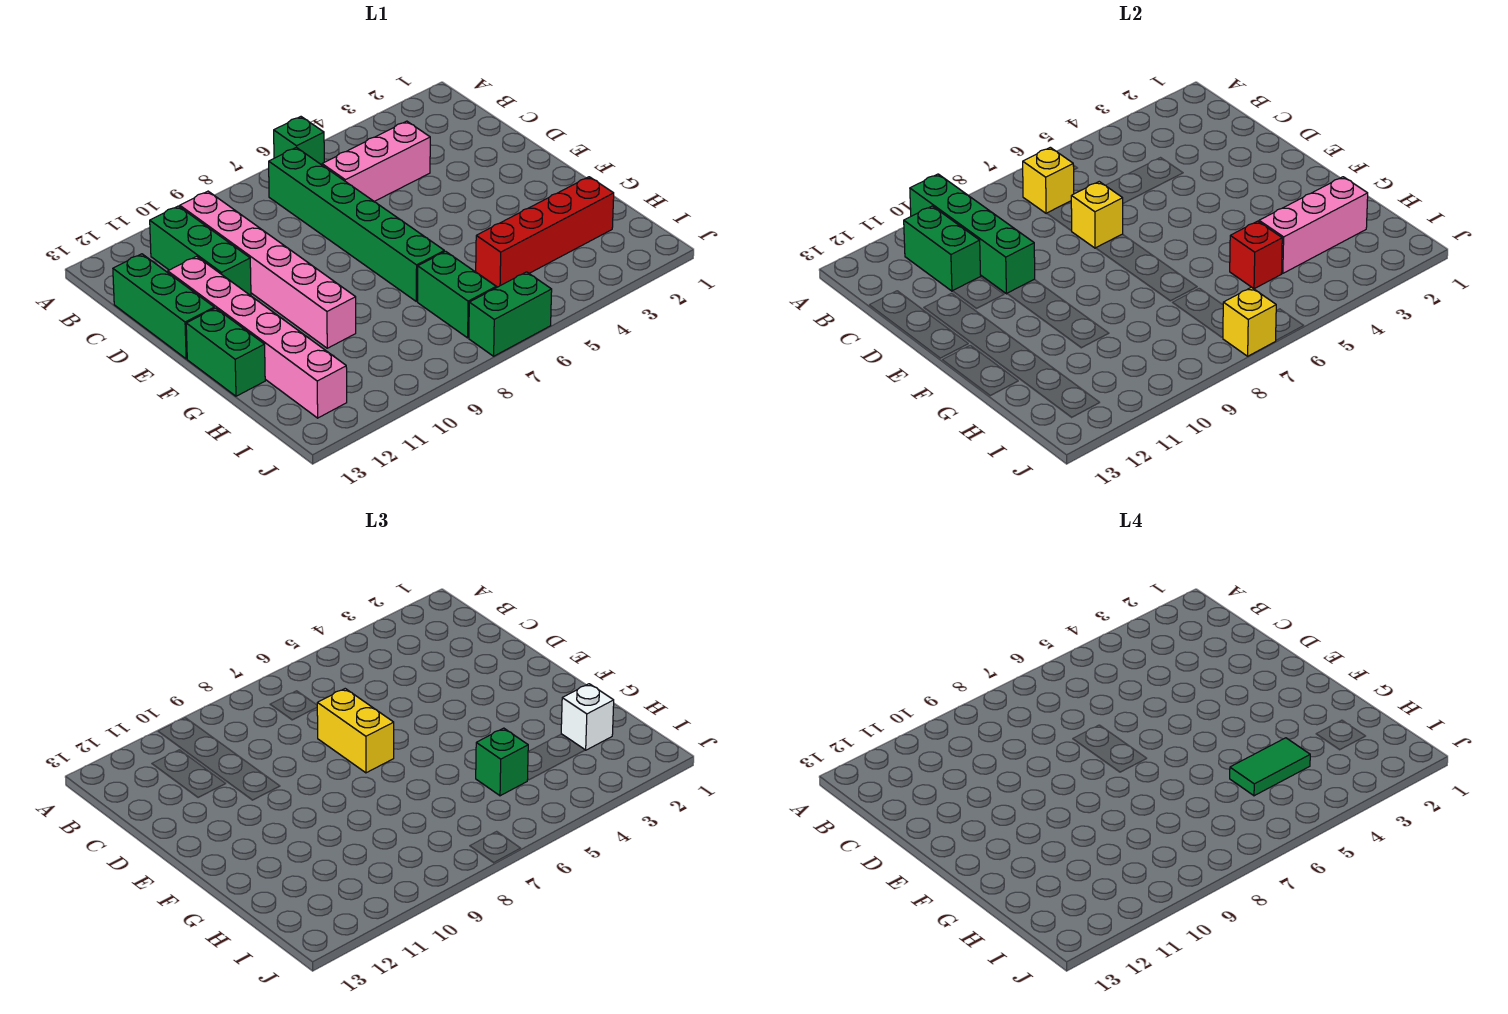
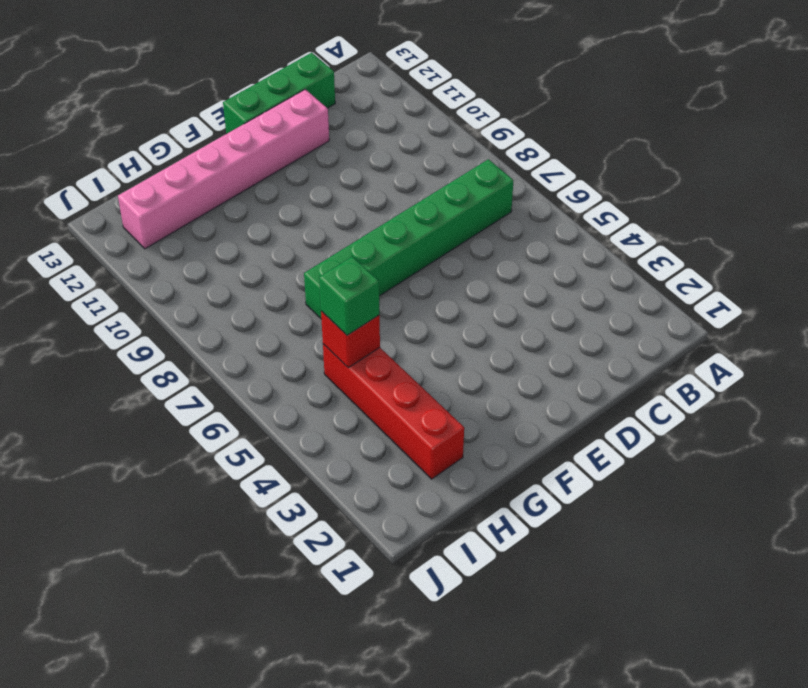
none -> green brick A6 level 1
none -> pink brick B10:G10 level 1
none -> green brick B11:D11 level 1

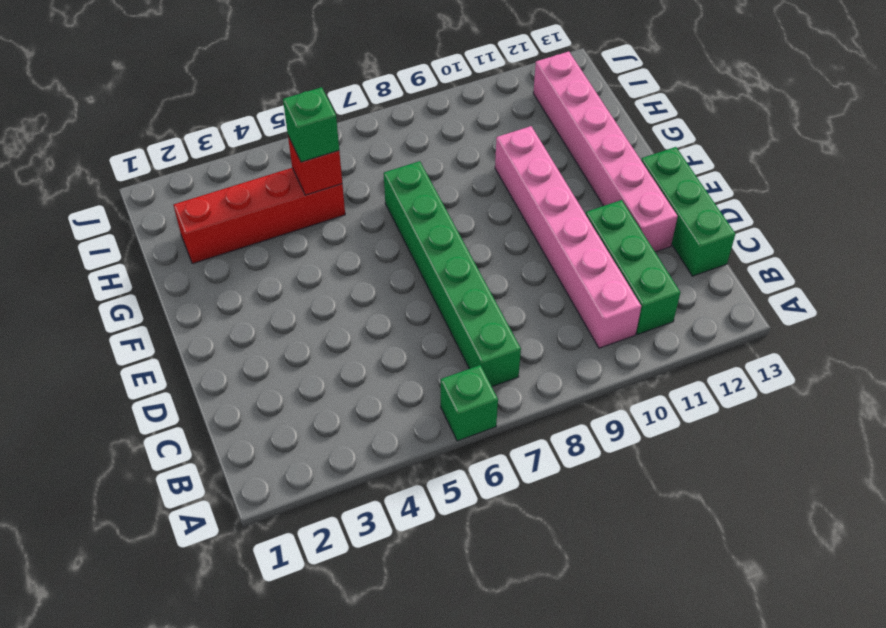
none -> pink brick C4:C6 level 1
none -> green brick F13:G13 level 1
none -> green brick H7:I7 level 1

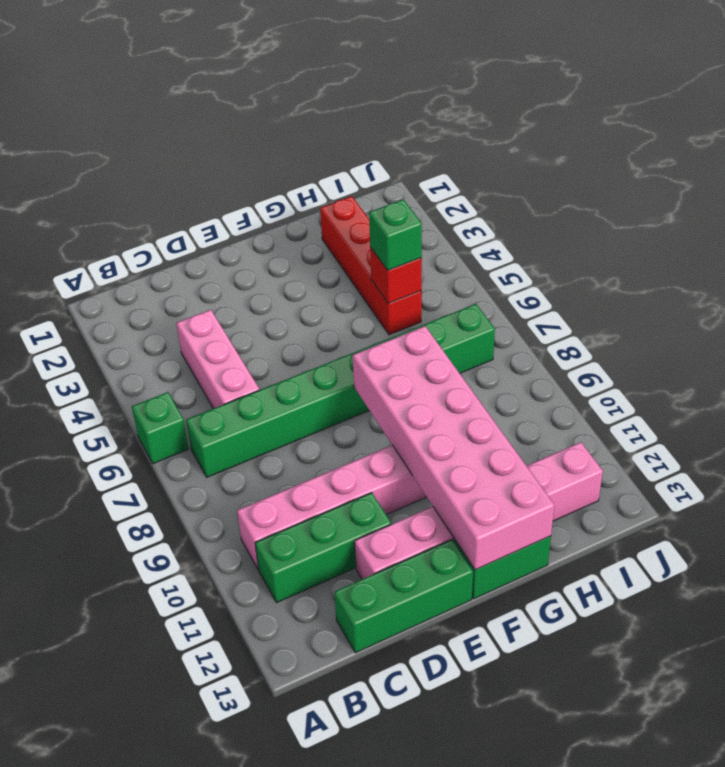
pink brick F8:G13 level 2 -> none
none -> green brick J6:J7 level 1
none -> green brick A10:D10 level 2
none -> yellow brick B7 level 2

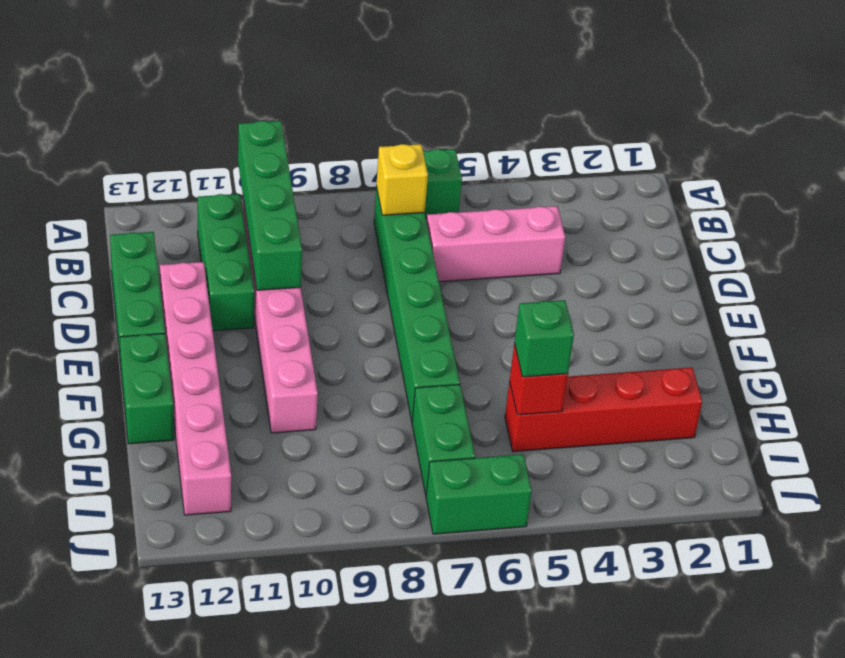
none -> green brick B11:C11 level 2
none -> yellow brick D7 level 2
none -> pink brick H2:H4 level 2

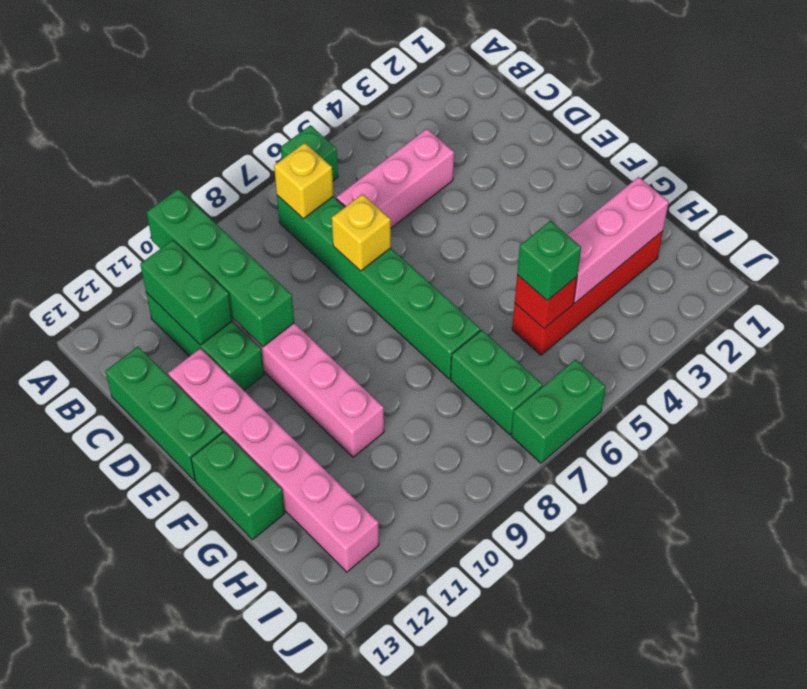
none -> yellow brick J7 level 2
none -> yellow brick D7:E7 level 3
none -> white brick H2 level 3

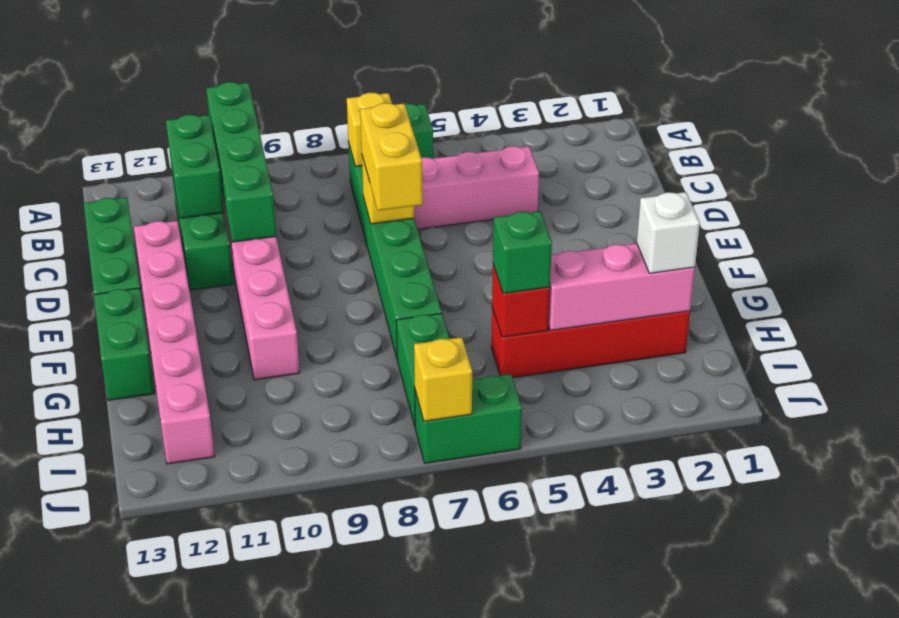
none -> green tile H4:H5 level 4

